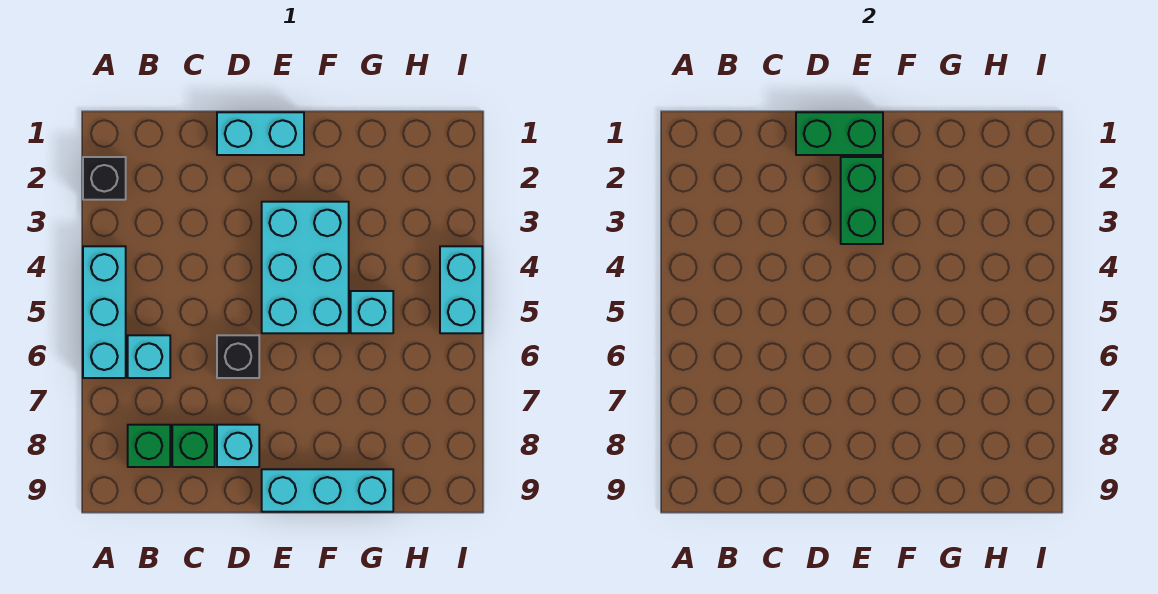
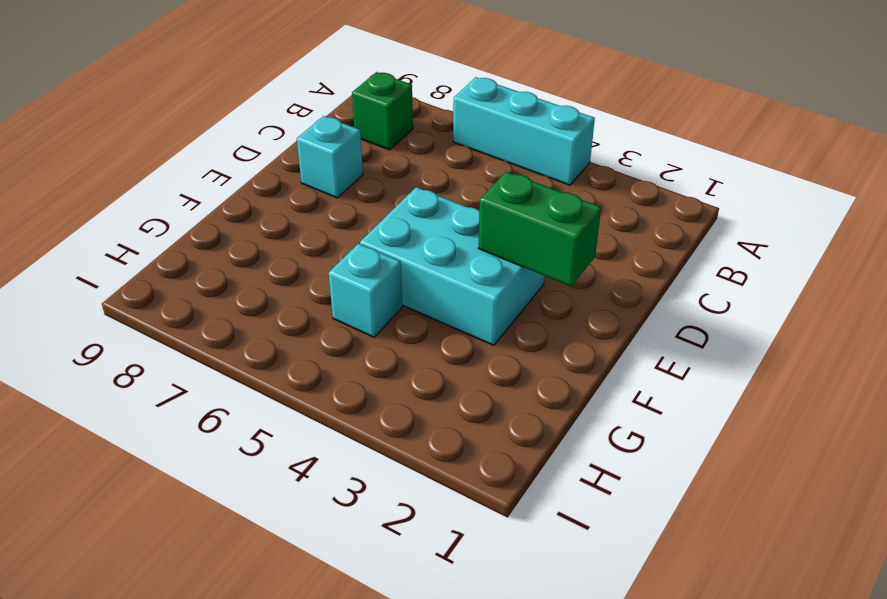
none -> black brick A2 level 1
none -> cyan brick B6 level 1
none -> green brick C8 level 1

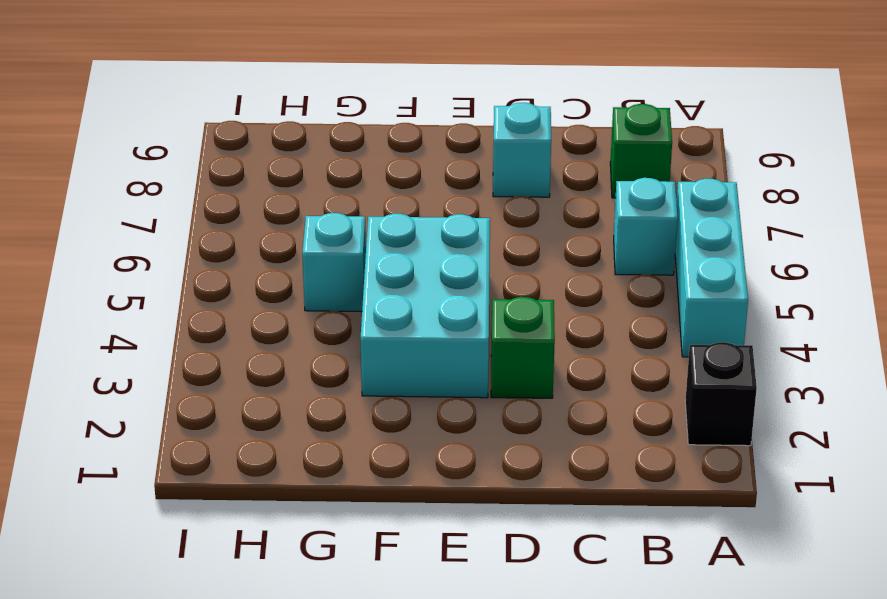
green brick D3 level 1 -> green brick C8 level 1
none -> cyan brick D1:E1 level 1
none -> black brick D6 level 1
none -> cyan brick E9:G9 level 1

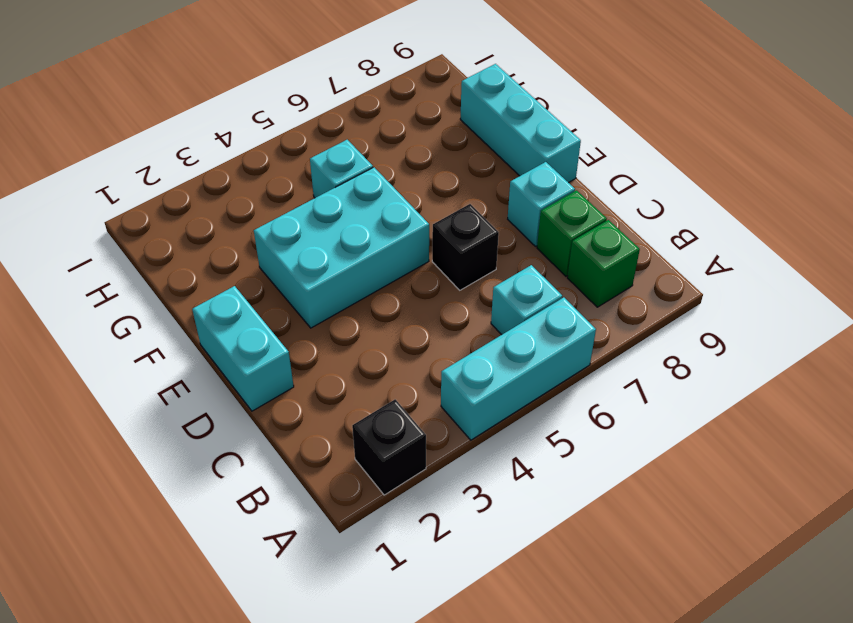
none -> cyan brick I4:I5 level 1
none -> green brick D1:E1 level 2
none -> green brick E2:E3 level 2

